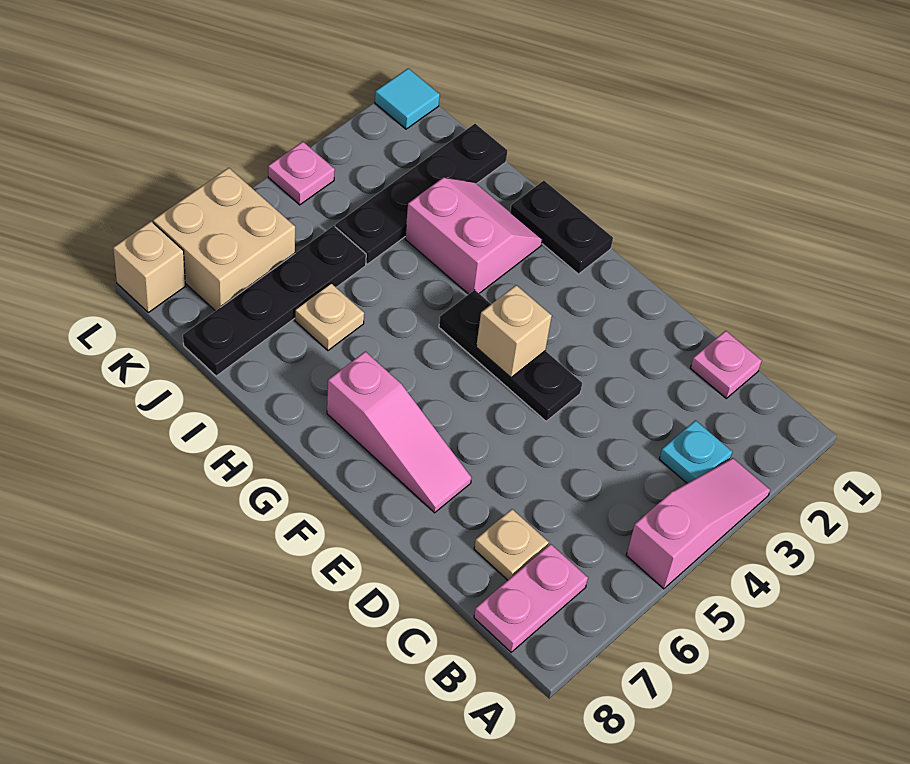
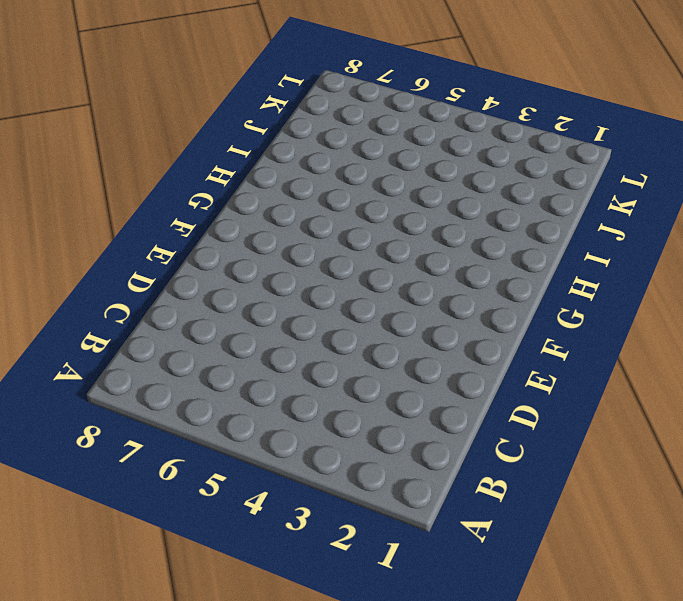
none -> pink slope A3:A5 level 1 top 5
none -> cyan plate B3 level 1
none -> pink plate B7:B8 level 1

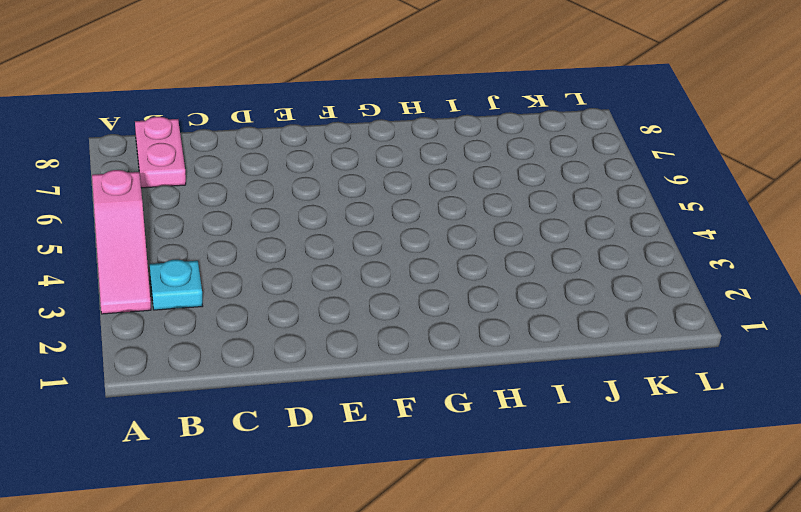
none -> pink plate C1 level 1
none -> tan plate C7 level 1
none -> black plate E4:G4 level 1

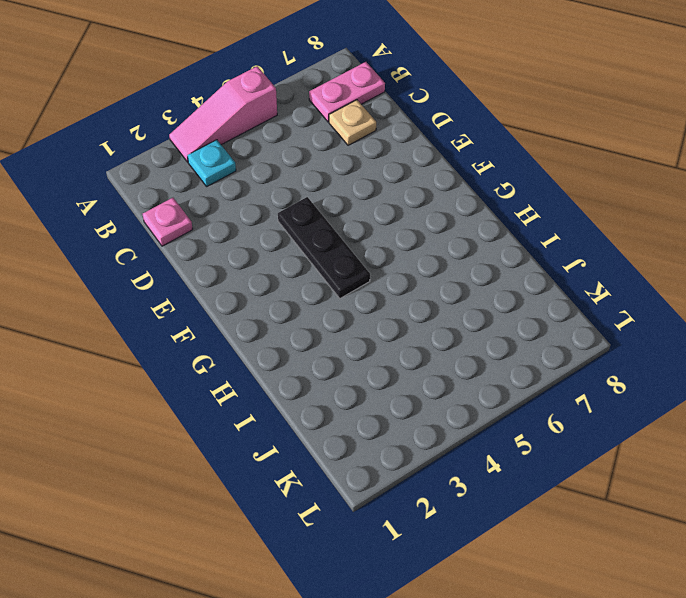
none -> pink slope E7:G7 level 1 top G
none -> black plate G1:H1 level 1
none -> pink slope H2:I3 level 1 top 3

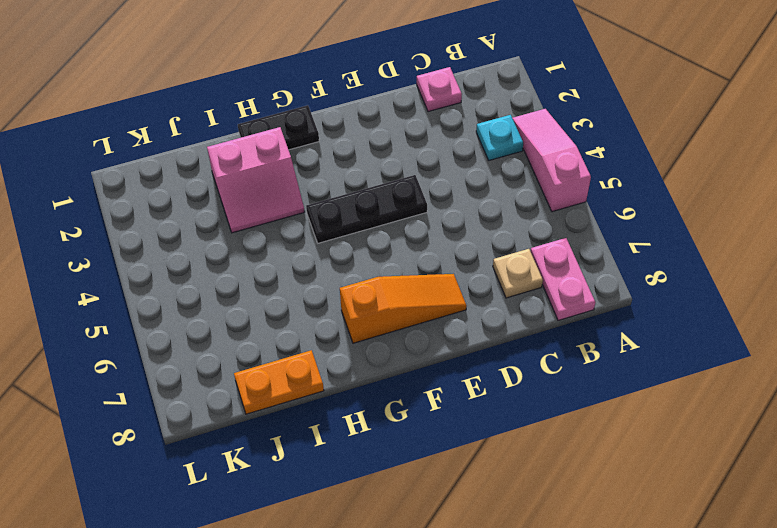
orange slope E7:G7 level 1 top G -> pink slope E7:G7 level 1 top G
pink slope H2:I3 level 1 top 2 -> pink slope H2:I3 level 1 top 3
orange plate I8:J8 level 1 -> black plate J5:J8 level 1
none -> tan plate I6 level 1
none -> black plate J1:J4 level 1
none -> tan brick K6:L7 level 1

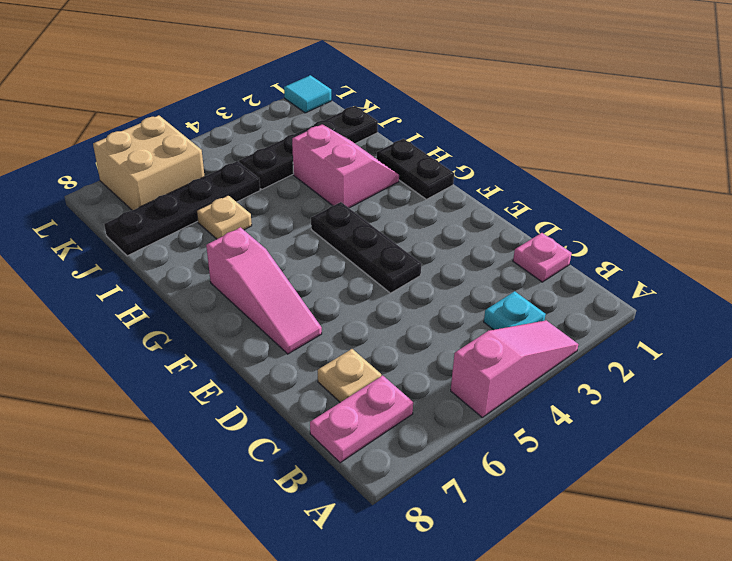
none -> pink plate L4 level 1
none -> tan brick L8 level 1
none -> tan brick F4 level 2

